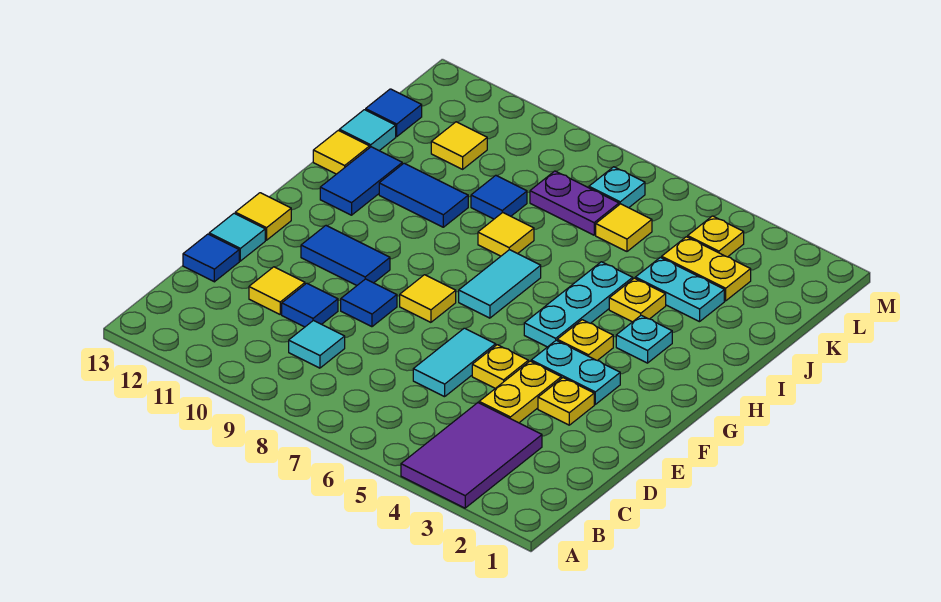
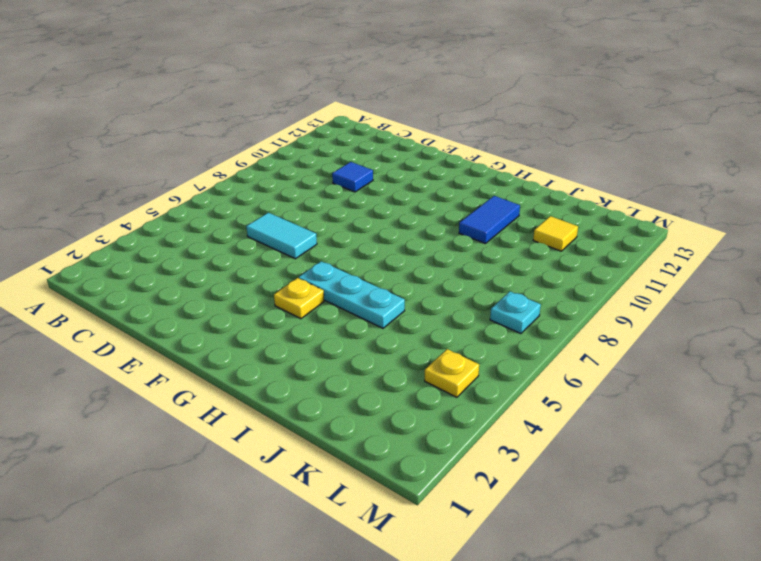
none -> purple tile A3:C4 level 1
none -> cyan tile C9 level 1
none -> yellow plate D4:E4 level 1
none -> yellow tile D11 level 1

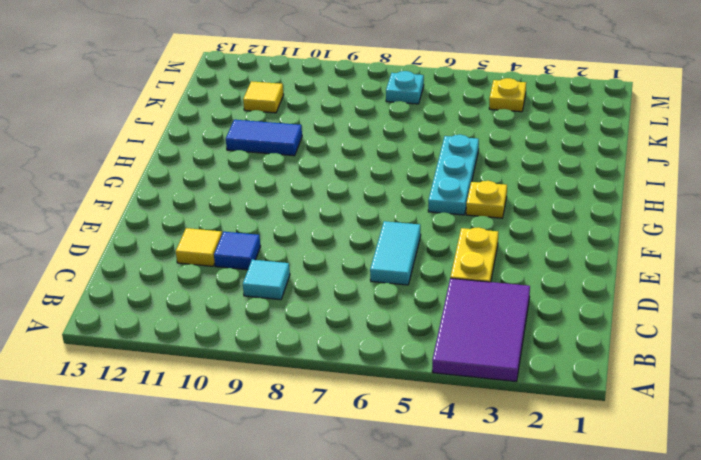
none -> blue tile D13 level 1
none -> yellow plate E3 level 1
none -> yellow plate E5 level 1
none -> blue tile E9 level 1

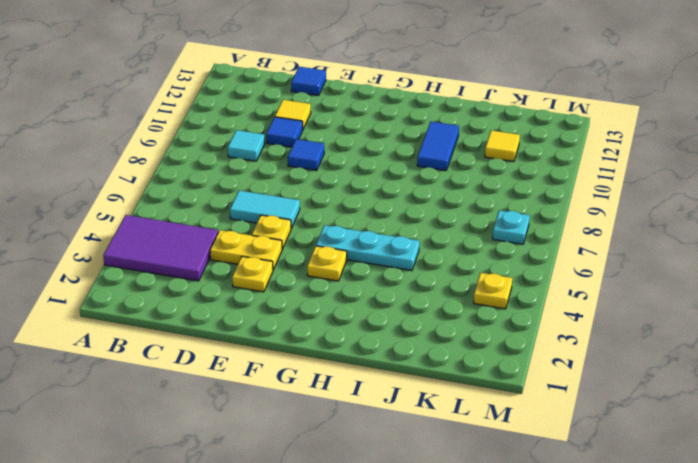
none -> cyan tile E13 level 1
none -> cyan plate F3:F4 level 1
none -> yellow tile F8 level 1
none -> blue tile F10:F11 level 1

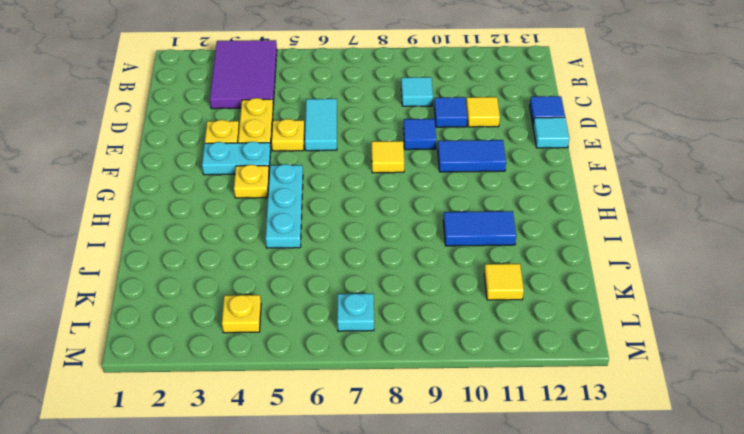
none -> yellow tile F13 level 1
none -> cyan tile G7:H7 level 1
none -> cyan plate H3 level 1
none -> blue tile H12:I12 level 1

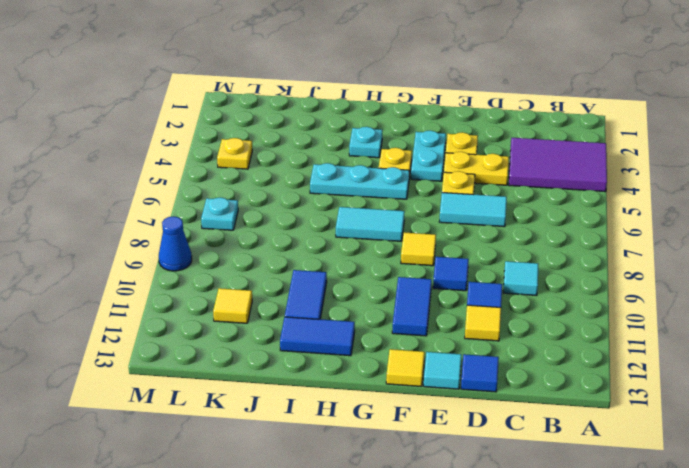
blue cone M9 level 1 -> none
none -> yellow plate I4 level 1
none -> yellow tile I8 level 1
none -> yellow tile I13 level 1
none -> cyan plate J3:J4 level 1

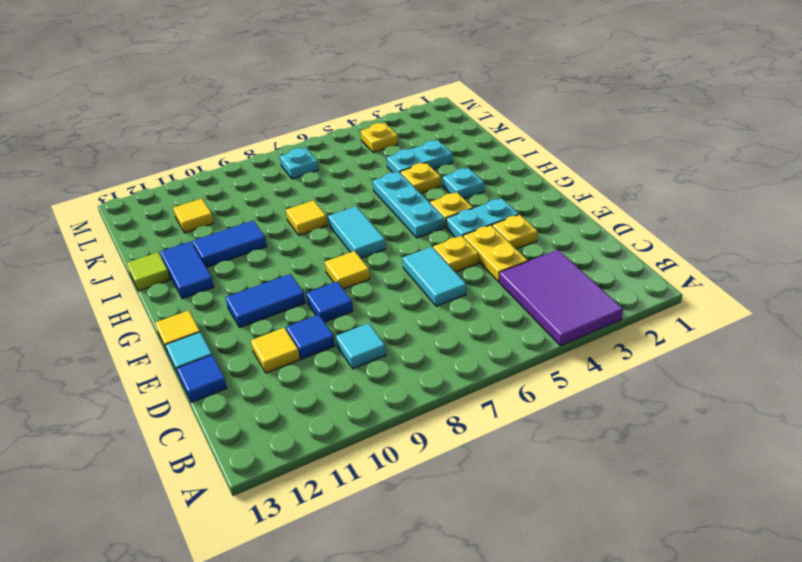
lime tile I13 level 1 -> yellow tile I13 level 1
none -> blue tile J9 level 1
none -> cyan tile J13 level 1
none -> yellow plate K3:K4 level 1
none -> yellow tile K6 level 1

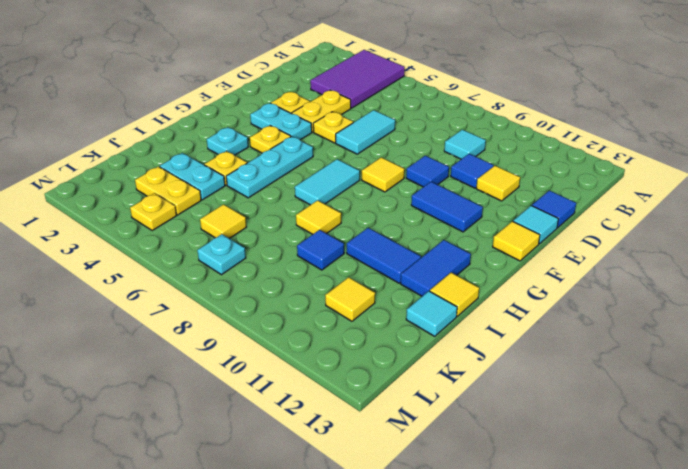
none -> purple plate K7:K8 level 1
none -> blue tile K13 level 1

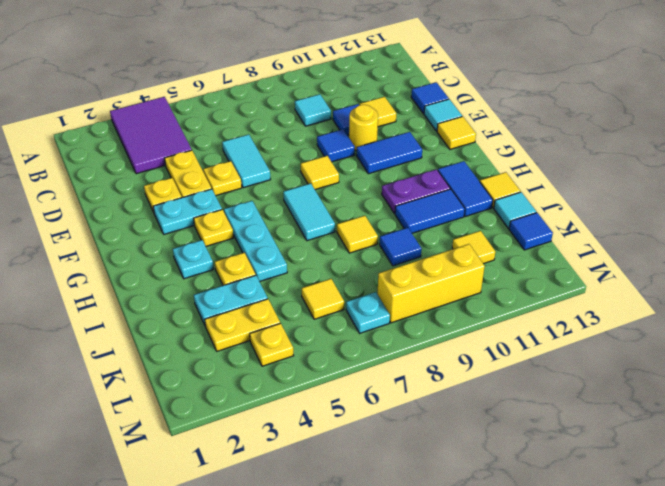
yellow round brick E10 level 1 -> none
purple plate H10:H11 level 1 -> purple plate K7:K8 level 1
yellow brick L8:L10 level 1 -> none

